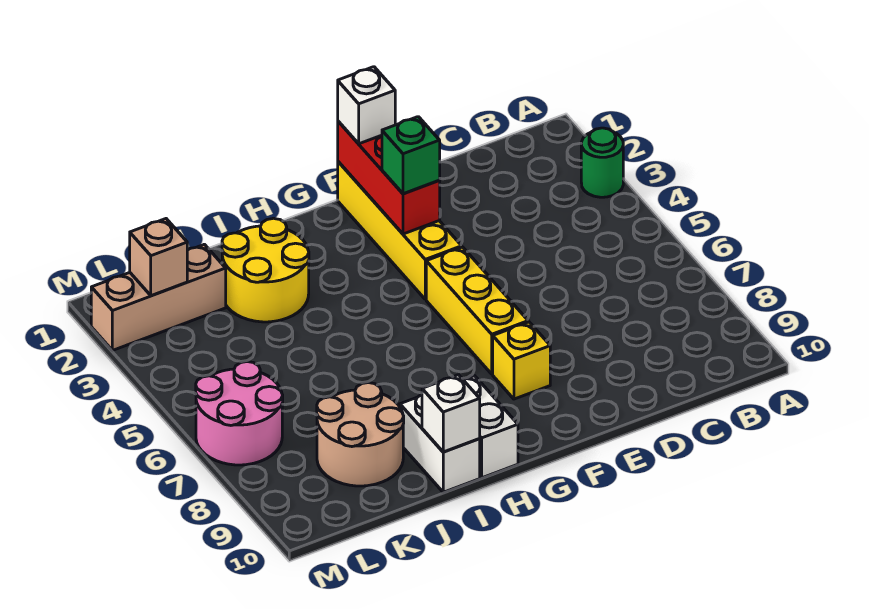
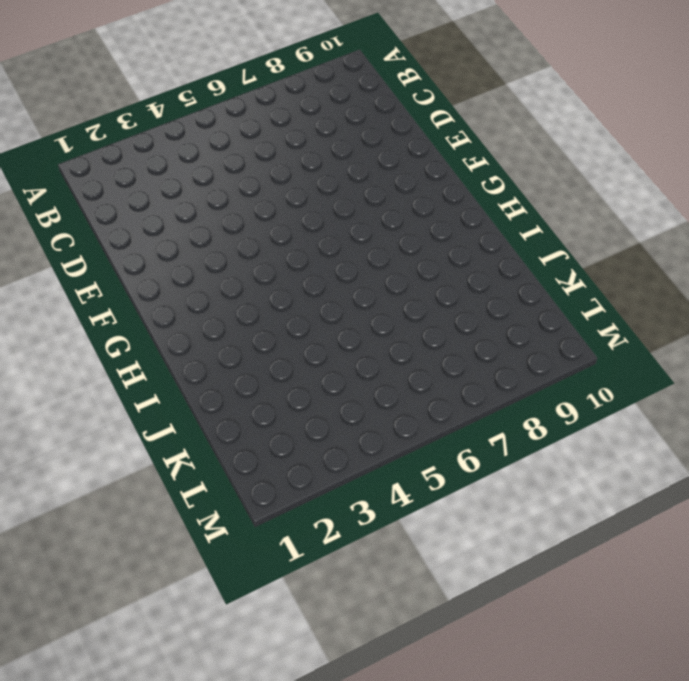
none -> green round brick A3 level 1
none -> yellow brick F1:F4 level 1
none -> yellow brick F5:F7 level 1

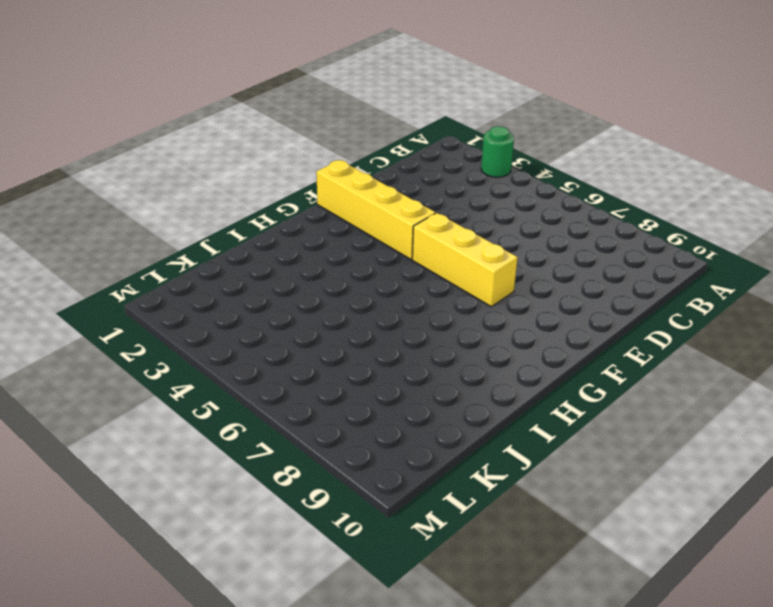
none -> yellow brick F8 level 1
none -> white brick H9:H10 level 1
none -> yellow round brick I2:J3 level 1

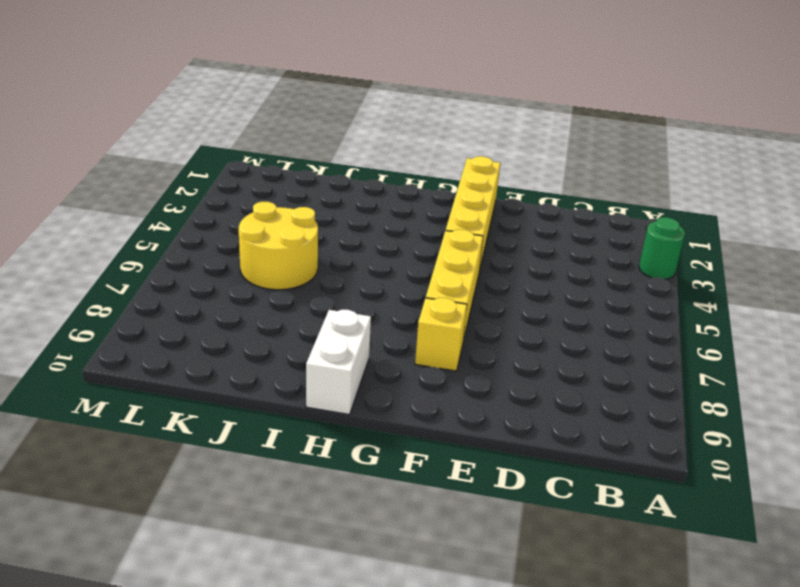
yellow round brick J5:K6 level 1 -> yellow round brick I2:J3 level 1
none -> white brick I9:I10 level 1
none -> tan round brick J8:K9 level 1
none -> tan brick K2:M2 level 1

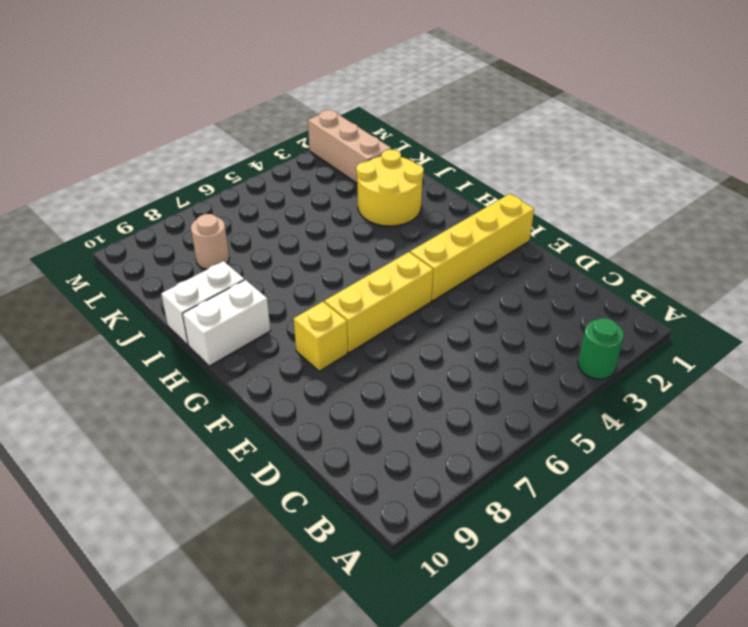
tan round brick K8 level 1 -> tan round brick J8:K9 level 1
none -> pink round brick L6:M7 level 1
none -> red brick F1:F3 level 2
none -> white brick I10 level 2

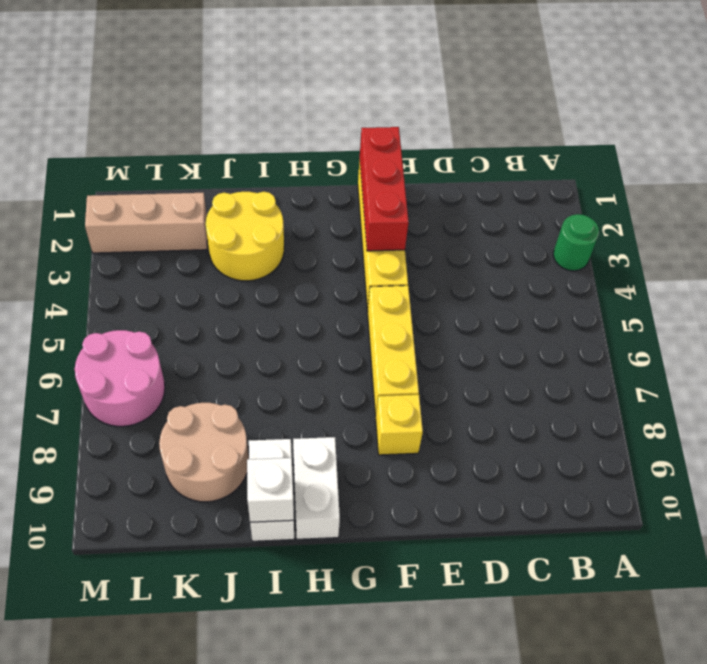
none -> tan brick L2 level 2
none -> white brick F1 level 3
none -> green brick F3 level 3

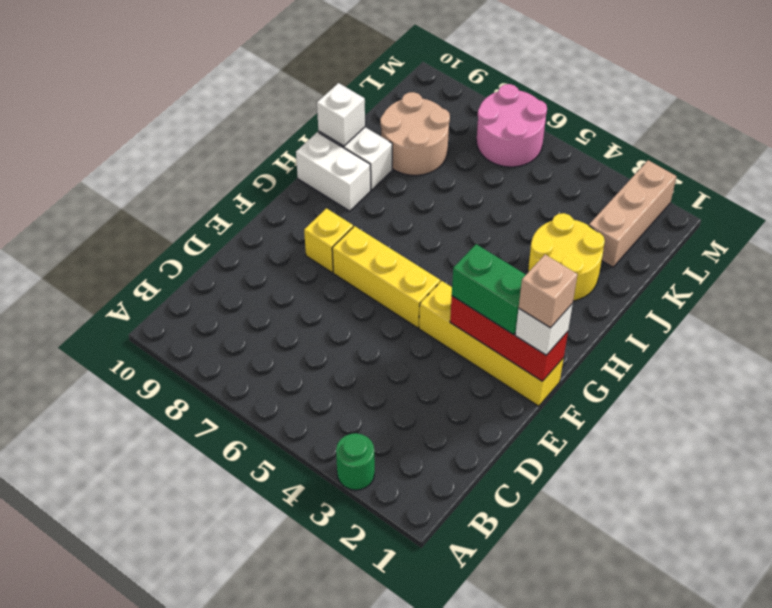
tan brick F1 level 4 -> tan brick L2 level 2
green brick F2:F3 level 3 -> green brick F3 level 3

